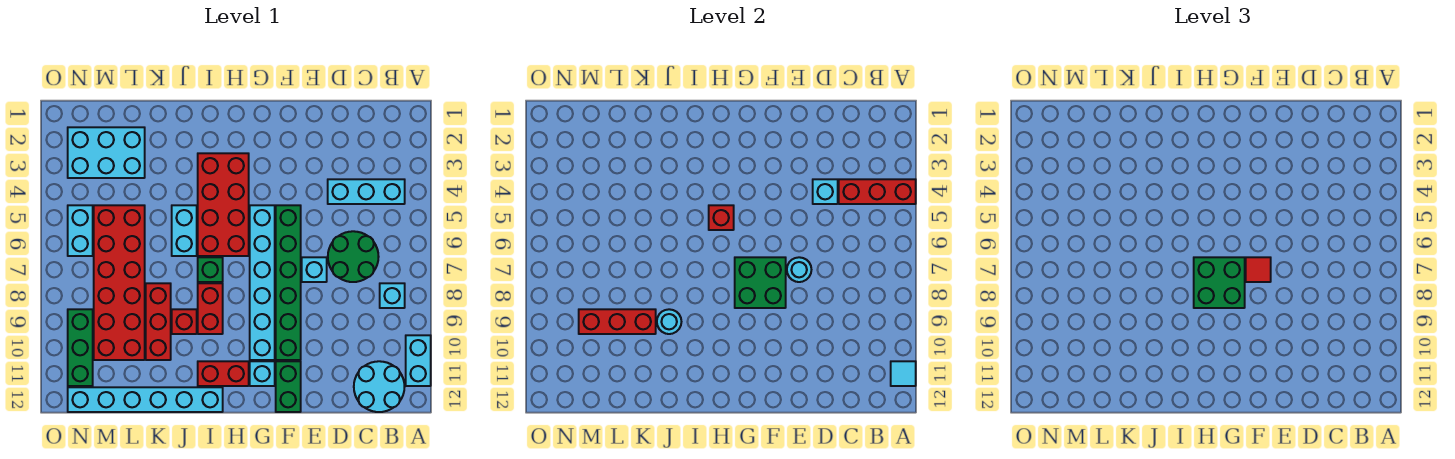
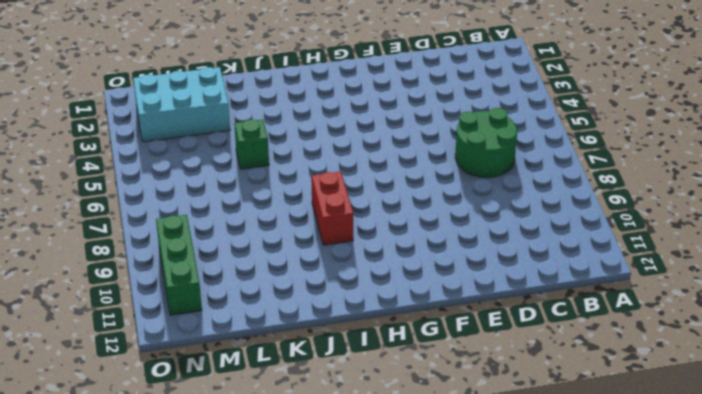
green brick K5 level 1 -> green brick I7 level 1
none -> cyan brick A10:A11 level 1
none -> cyan brick B4:D4 level 1
none -> cyan brick B8 level 1
none -> cyan round brick B11:C12 level 1

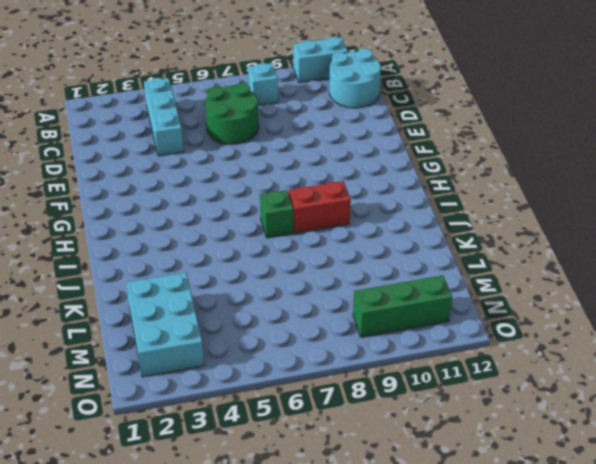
none -> cyan brick E7 level 1
none -> green brick F5:F10 level 1
none -> green brick F11:F12 level 1
none -> cyan brick G5:G10 level 1

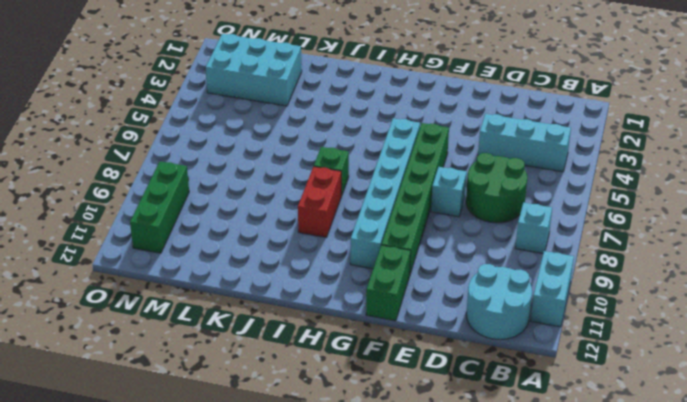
none -> cyan brick G11 level 1
none -> red brick H3:I6 level 1
none -> red brick H11:I11 level 1
none -> cyan brick I12:N12 level 1

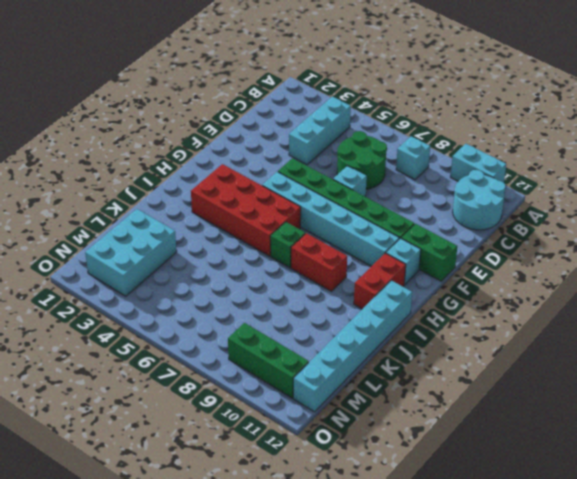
none -> cyan brick J5:J6 level 1
none -> red brick J9 level 1
none -> red brick K8:K10 level 1
none -> red brick L5:M10 level 1

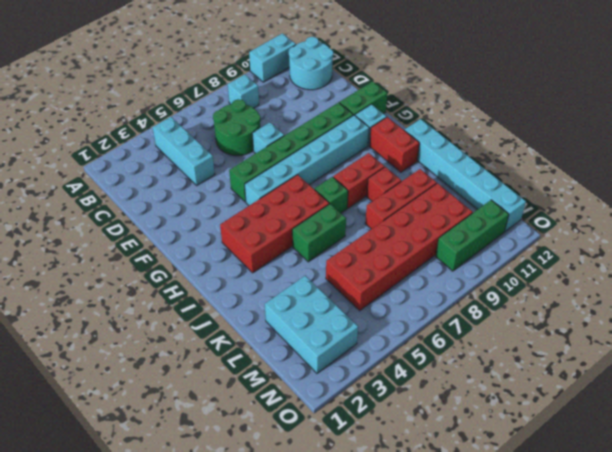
green brick J5:J6 level 1 -> cyan brick J5:J6 level 1
none -> cyan brick N5:N6 level 1
none -> red brick A4:C4 level 2
none -> cyan tile A11 level 2
none -> cyan brick D4 level 2

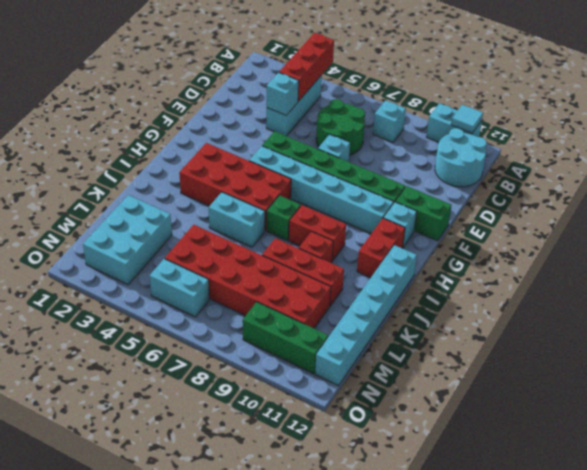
none -> cyan round brick E7 level 2
none -> green brick F7:G8 level 2
none -> red brick H5 level 2
none -> cyan round brick J9 level 2

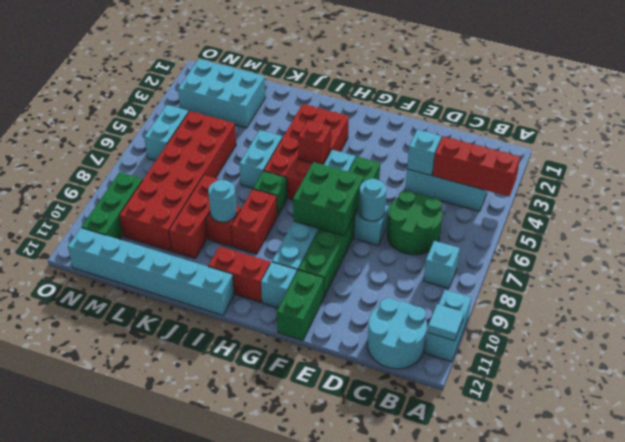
none -> red brick K9:M9 level 2
none -> red tile F7 level 3
none -> green brick G7:H8 level 3

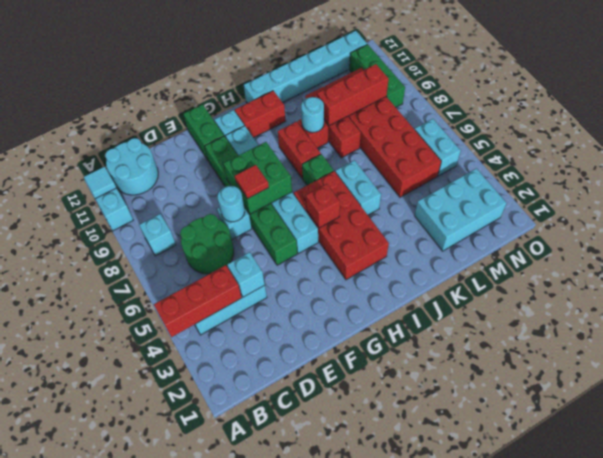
none -> green brick G7:H8 level 3

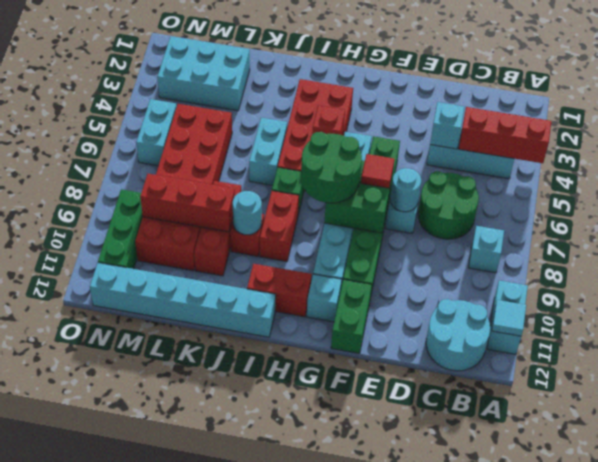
green round brick G7:H8 level 3 -> green brick G7:H8 level 3

